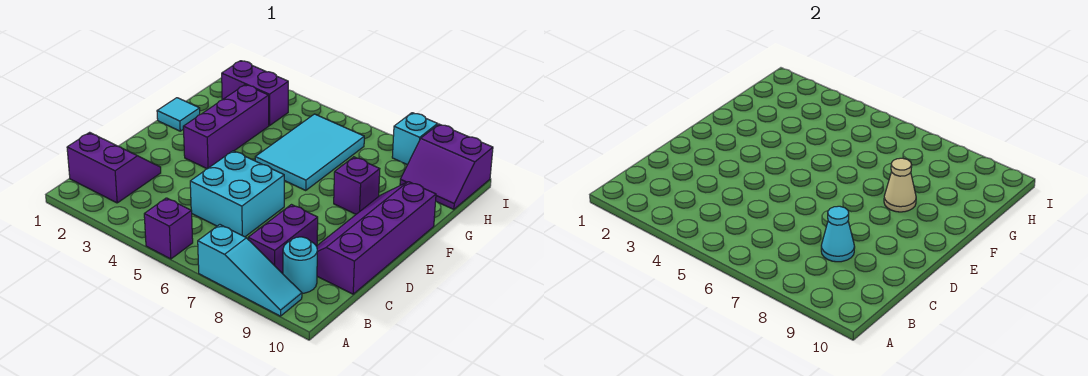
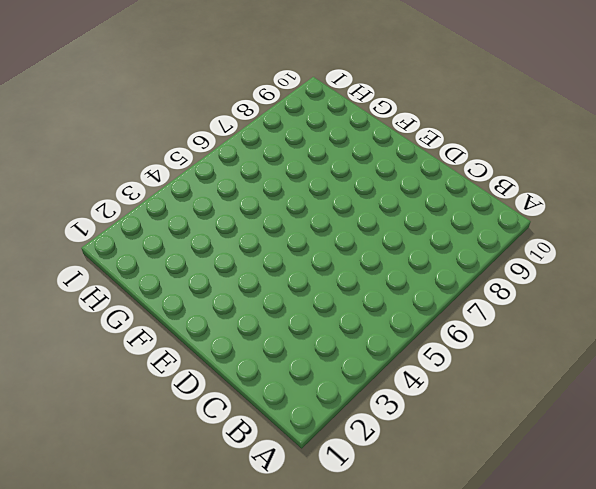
none -> purple brick A5 level 1
none -> cyan slope A7:A9 level 1 top 7
none -> purple slope B1:C2 level 1 top B

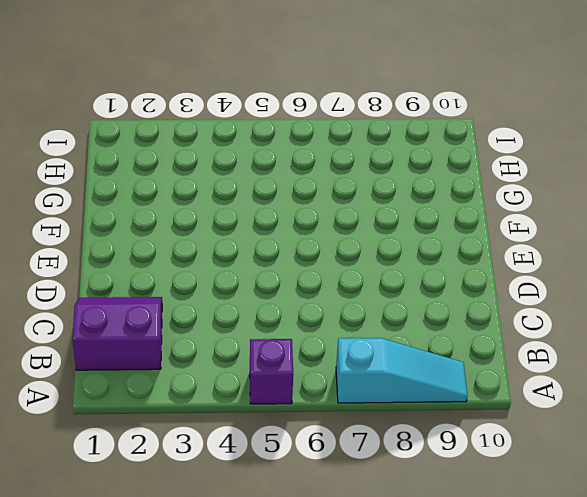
none -> purple brick B8:C8 level 1
none -> cyan round brick B9 level 1
none -> cyan brick C5:D6 level 1

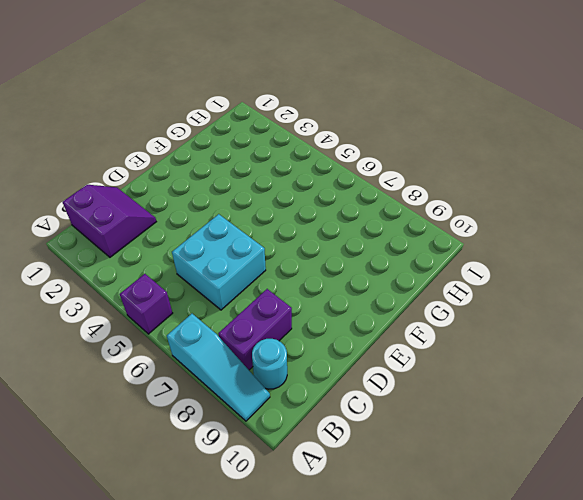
none -> purple slope C9:F10 level 1 top 10
none -> purple brick E3:G3 level 1
none -> cyan tile F1 level 1

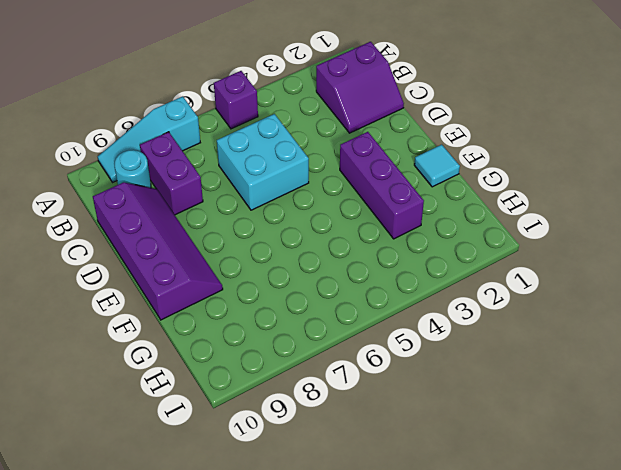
none -> cyan tile F5:H6 level 1
none -> purple brick F8 level 1
none -> purple brick H2:H3 level 1

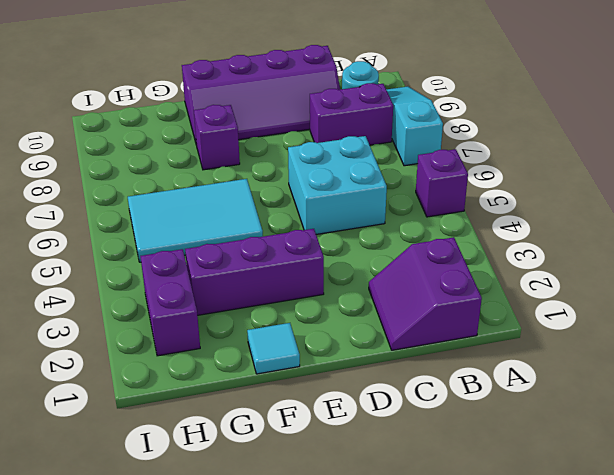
none -> purple slope H9:I10 level 1 top I
none -> cyan brick I8 level 1
none -> cyan cone C8 level 2

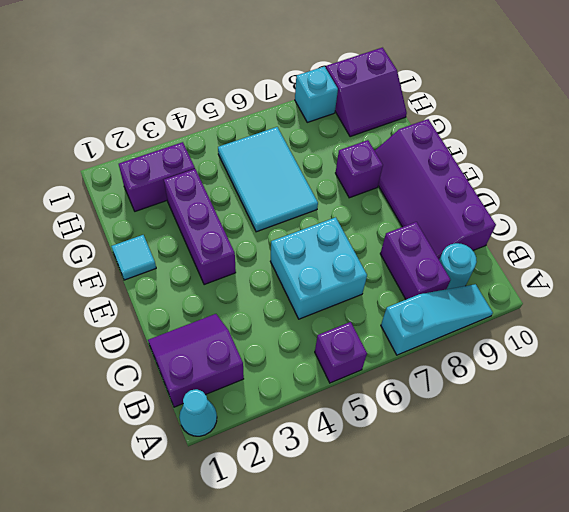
cyan cone A1 level 1 -> cyan cone C8 level 2
none -> tan cone F8 level 2

